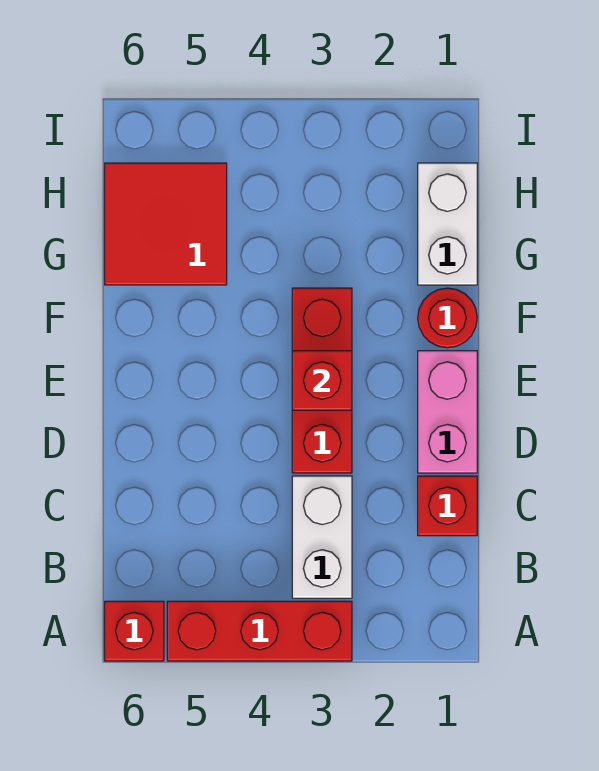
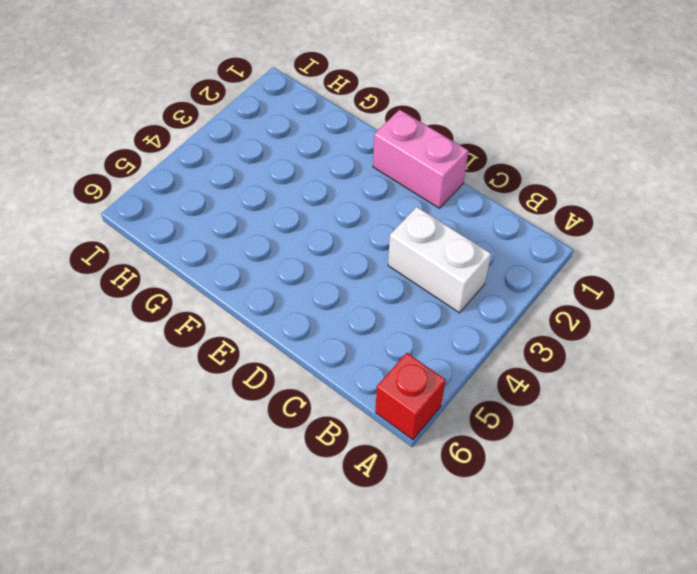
none -> red brick A3:A5 level 1
none -> red brick C1 level 1

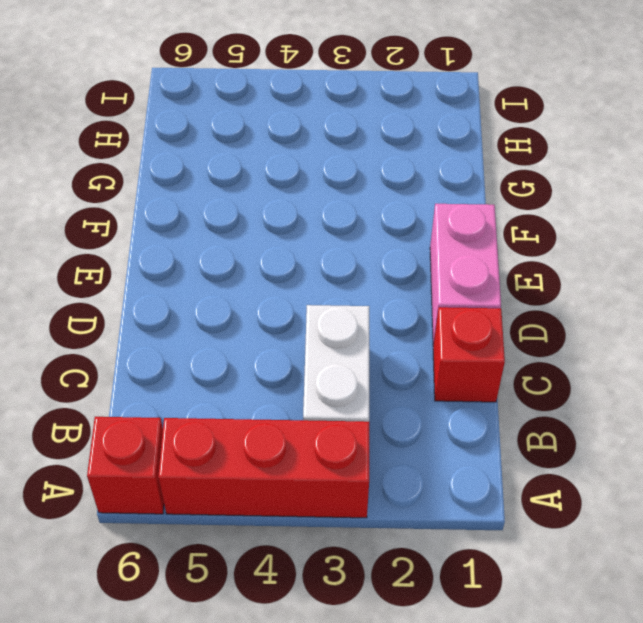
none -> red brick D3:F3 level 1
none -> red round brick F1 level 1

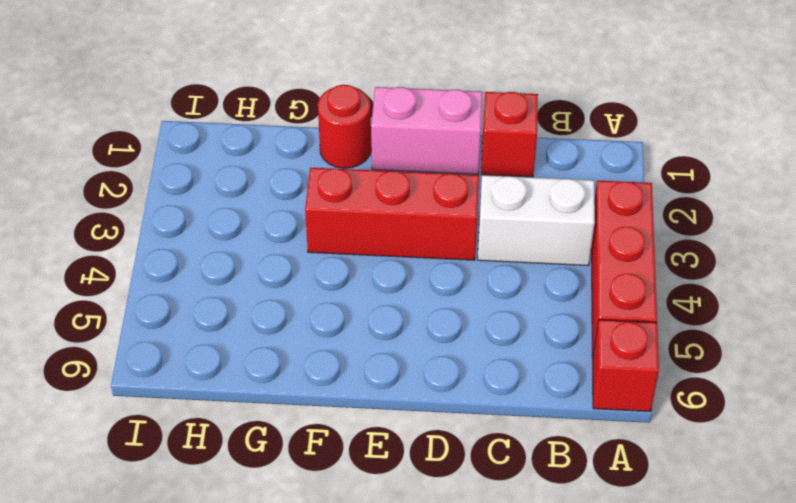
none -> white brick G1:H1 level 1
none -> red tile G5:H6 level 1

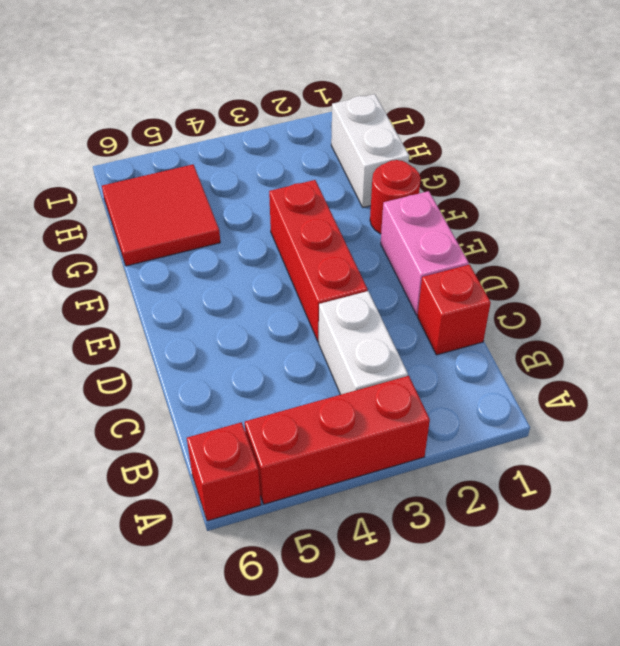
none -> red brick E3 level 2

